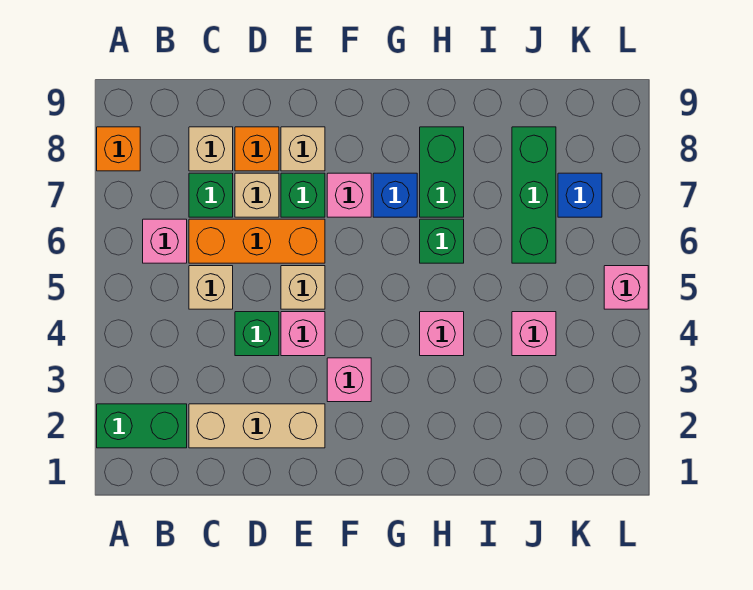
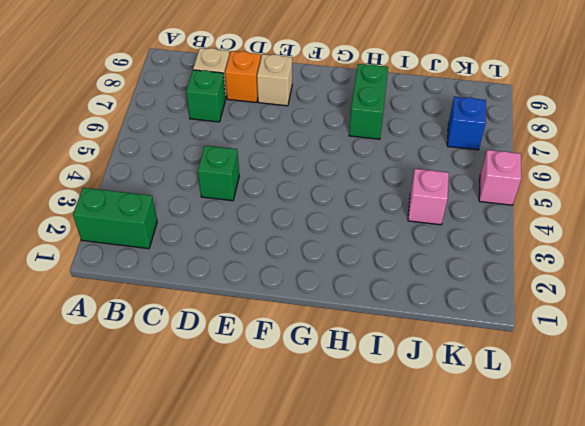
none -> orange brick A8 level 1
none -> pink brick B6 level 1
none -> tan brick C2:E2 level 1

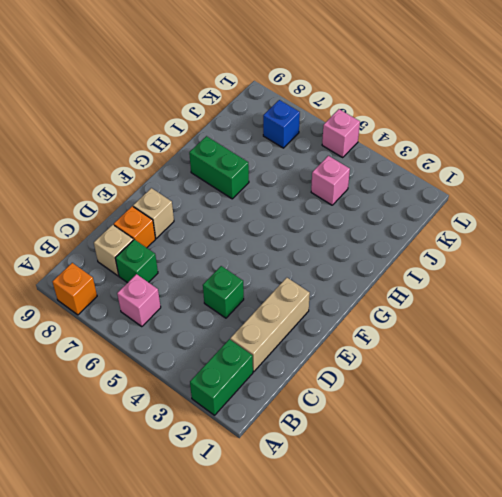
none -> tan brick C5 level 1
none -> orange brick C6:E6 level 1
none -> tan brick D7 level 1

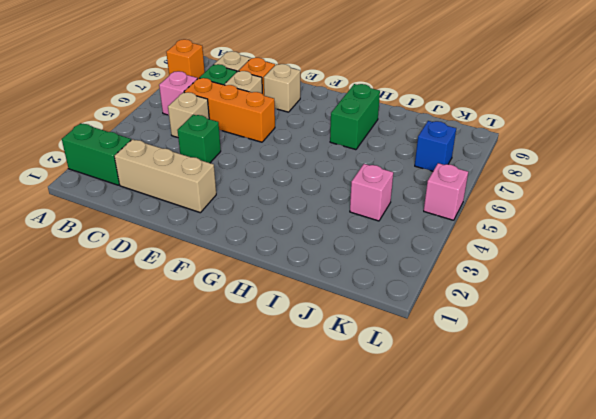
none -> pink brick E4 level 1
none -> tan brick E5 level 1
none -> green brick E7 level 1

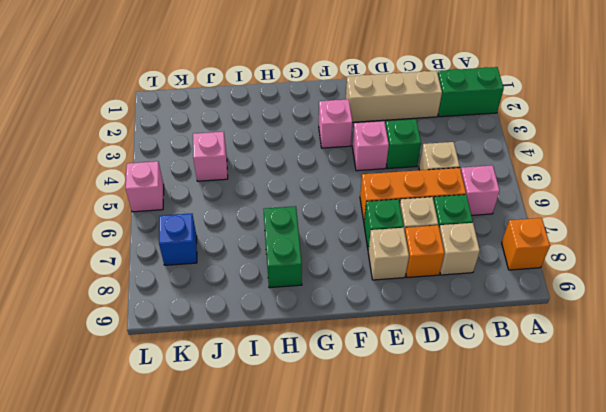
none -> tan brick E5 level 1
none -> pink brick F7 level 1
none -> blue brick G7 level 1

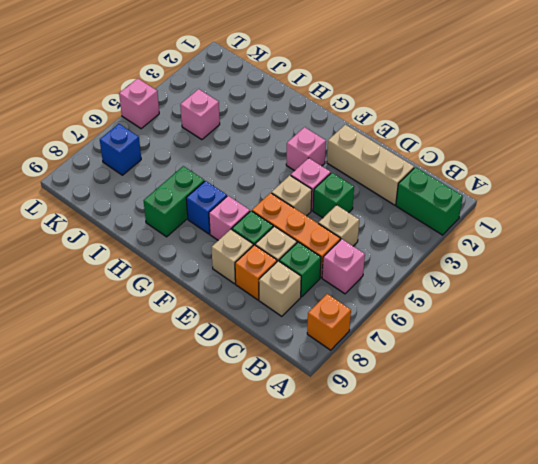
none -> pink brick H4 level 1
none -> green brick H6 level 1
none -> green brick J6:J8 level 1

